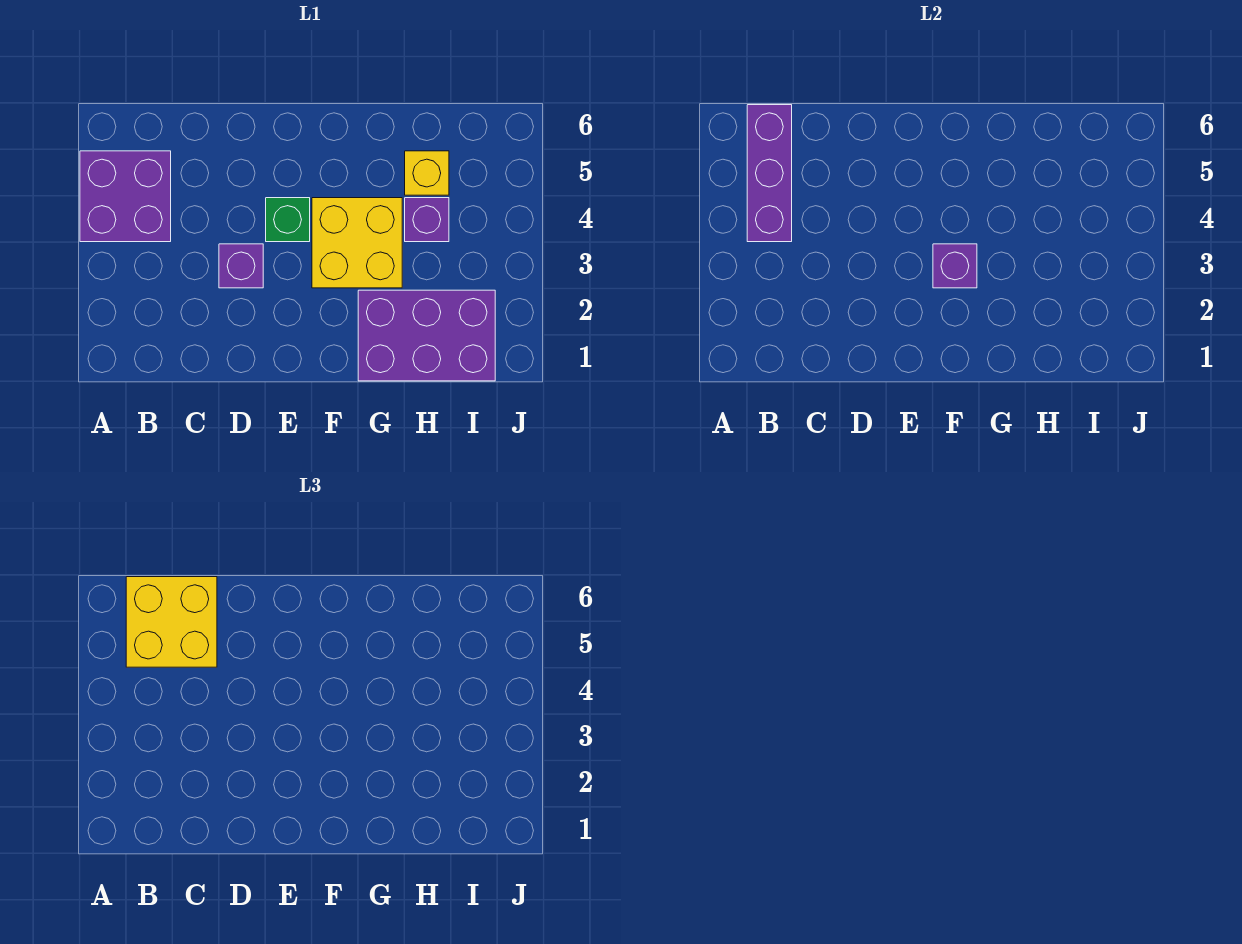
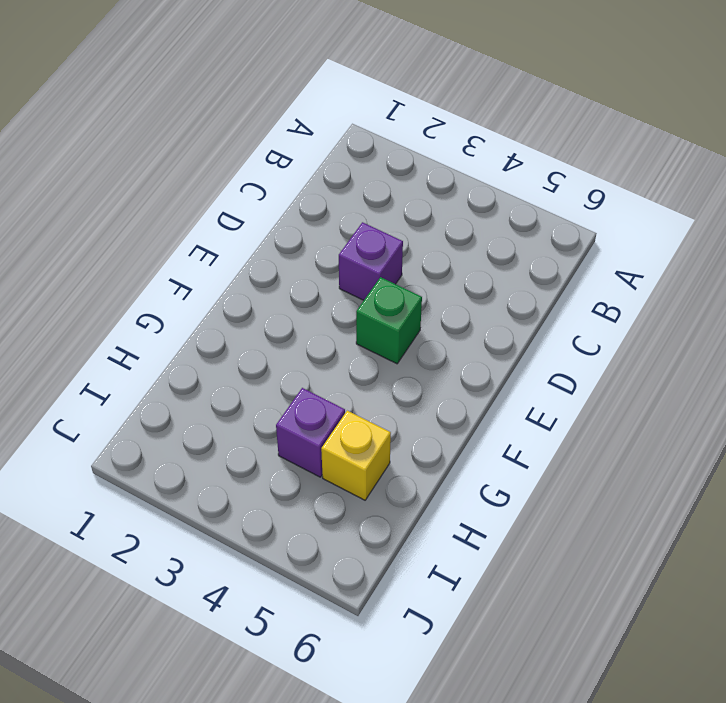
none -> purple brick A4:B5 level 1
none -> yellow brick F3:G4 level 1

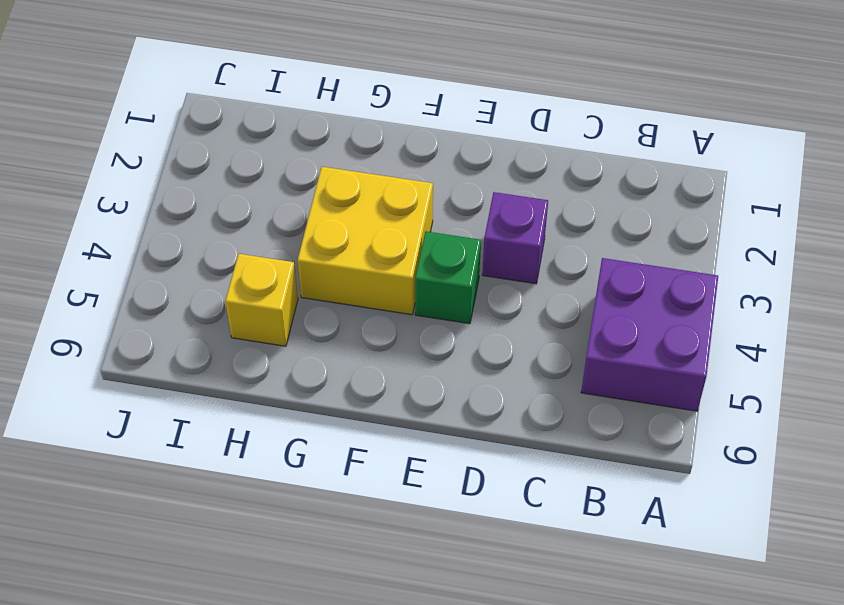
none -> purple brick G1:I2 level 1
none -> purple brick H4 level 1

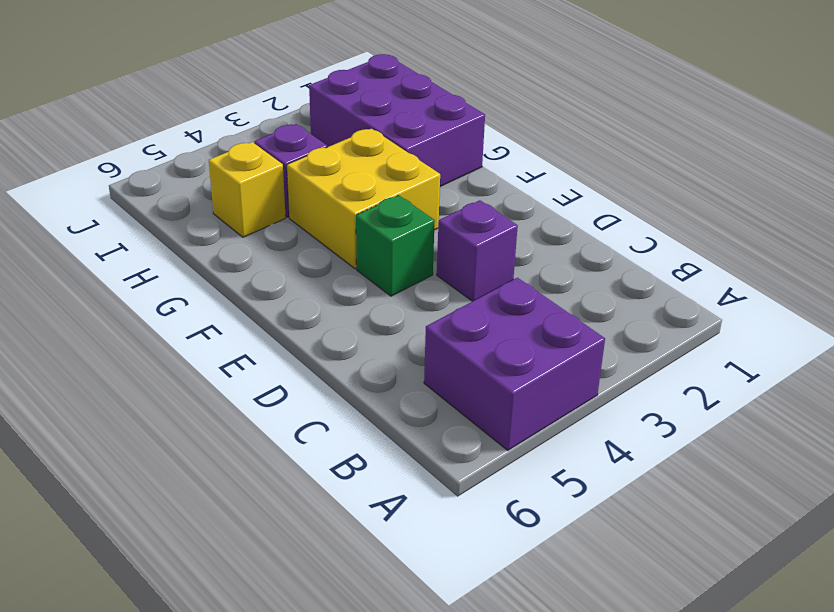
none -> purple brick B4:B6 level 2
none -> purple brick F3 level 2

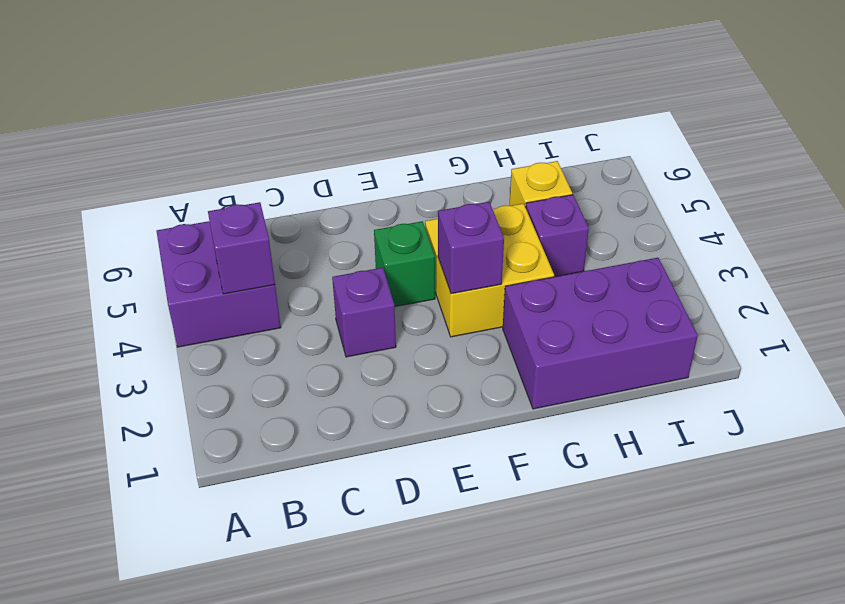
purple brick B4 level 2 -> purple brick B4:B6 level 2
none -> yellow brick B5:C6 level 3

